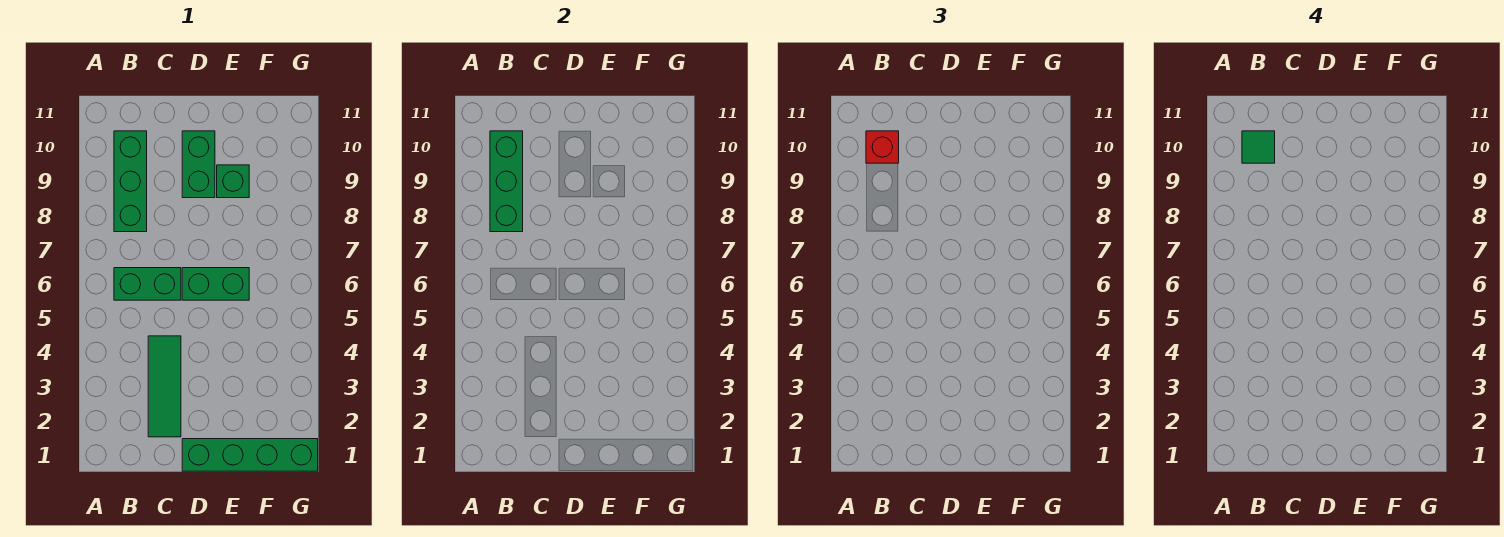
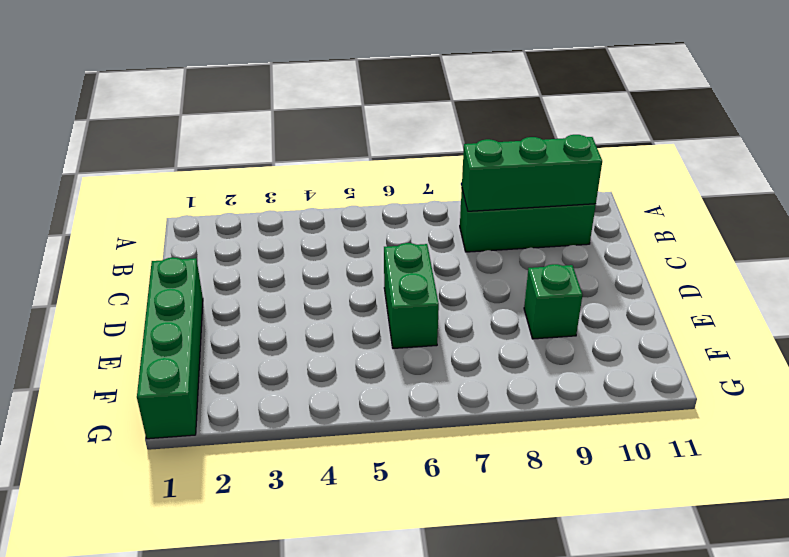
none -> green brick B6:C6 level 1
none -> green tile C2:C4 level 1

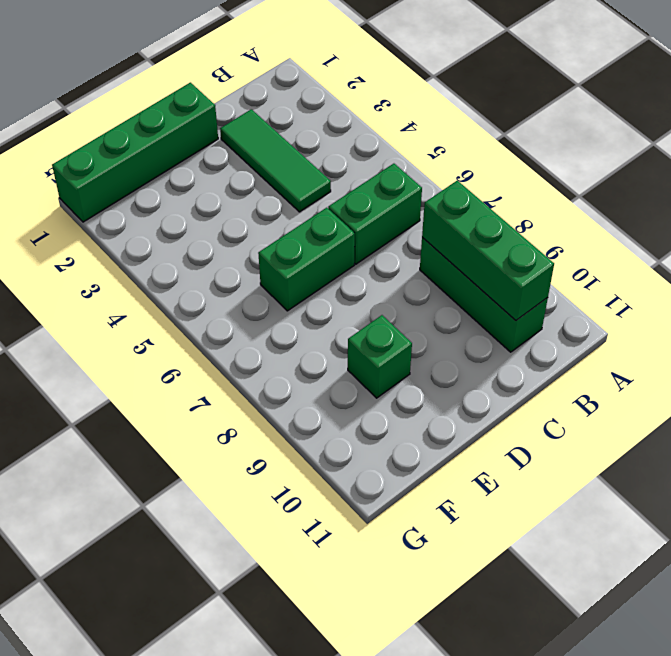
none -> green brick D9:D10 level 1
none -> red brick B10 level 3

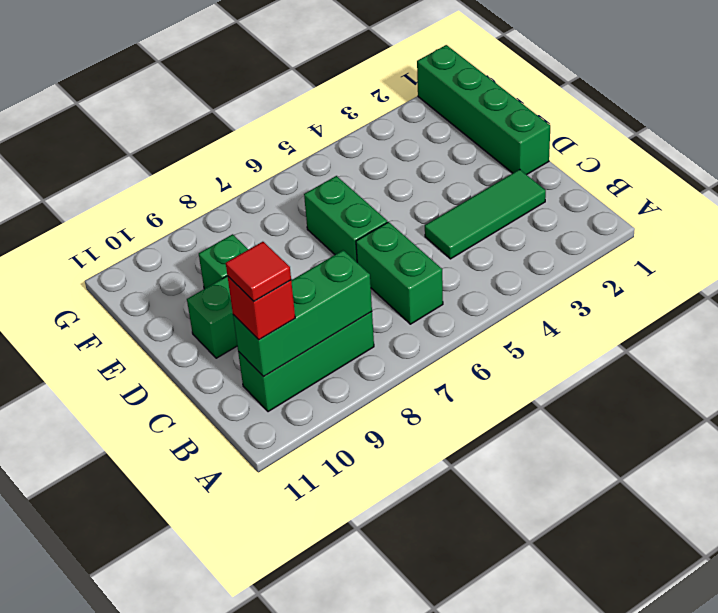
red tile B10 level 4 -> green tile B10 level 4

